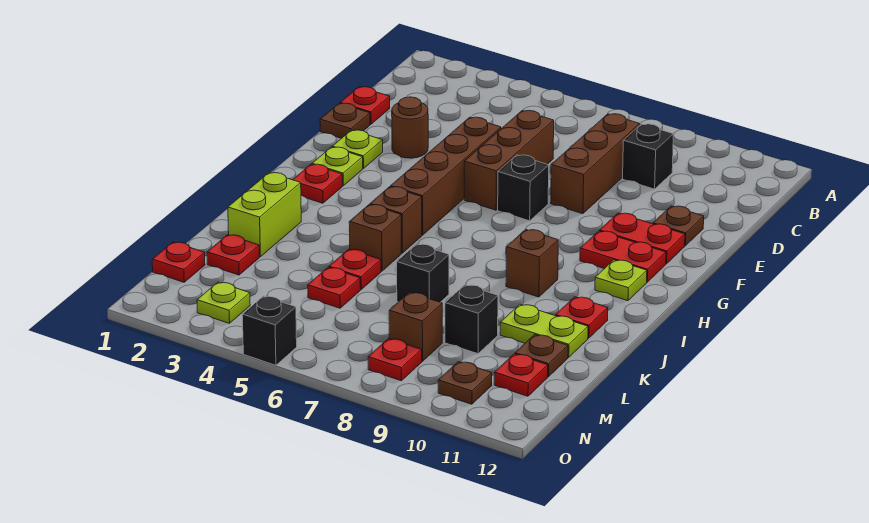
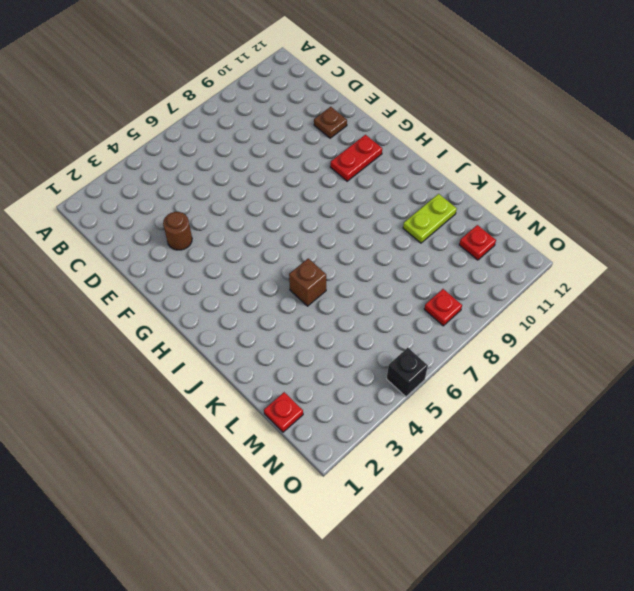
none -> brown brick C8:E8 level 1
none -> black brick C9 level 1
none -> red plate D1 level 1
none -> brown brick D6:F6 level 1

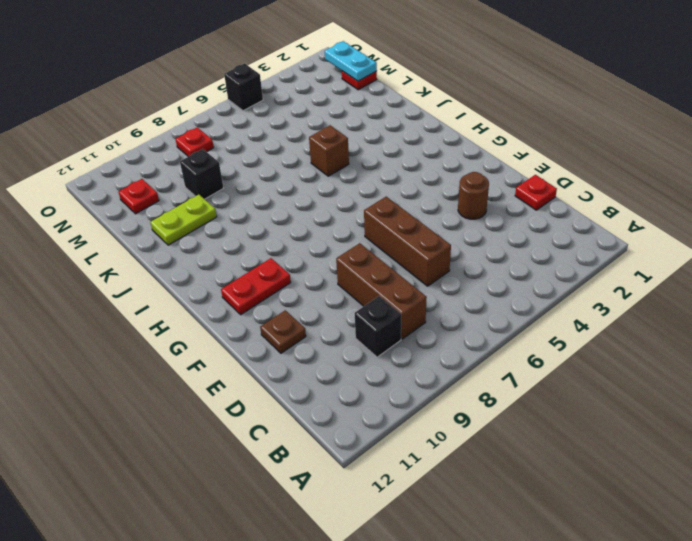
cyan plate M1:N1 level 2 -> none
none -> brown plate E1 level 1
none -> brown brick E5:H5 level 1
none -> lime plate F2 level 1
none -> black brick F7 level 1

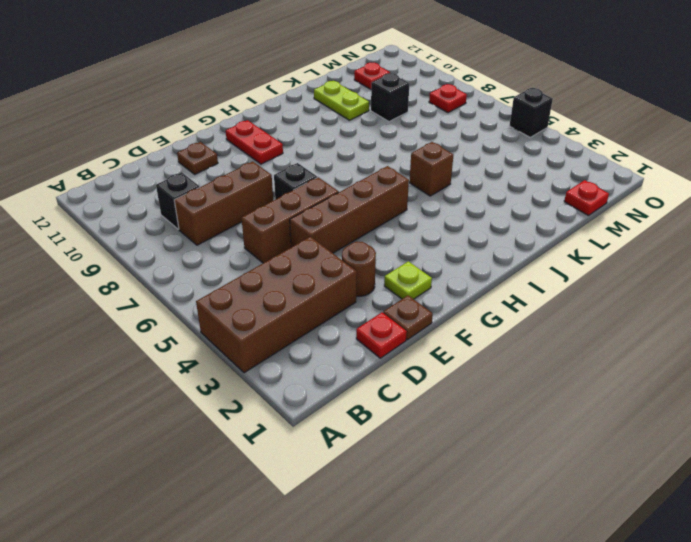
brown brick A3:D4 level 1 -> none
none -> red plate F10:F11 level 1
none -> lime plate G2 level 1
none -> red plate H2 level 1
none -> lime plate H11 level 1

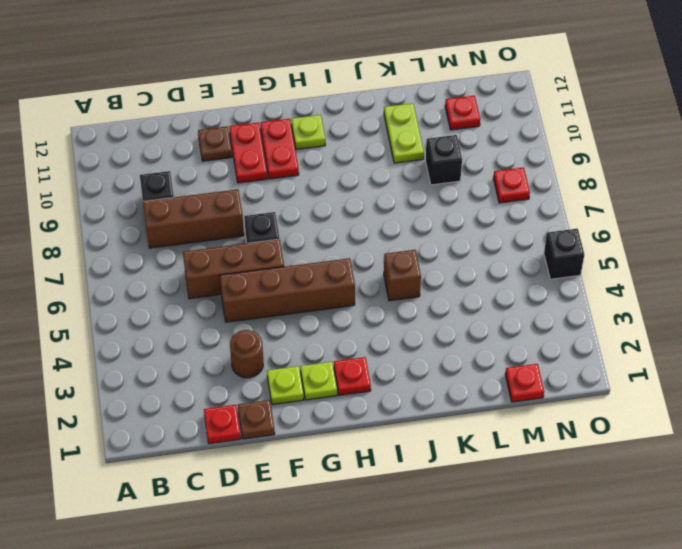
none -> brown brick I5 level 1
none -> brown brick I9 level 1
none -> lime brick J2:K2 level 1
none -> red plate J11 level 1

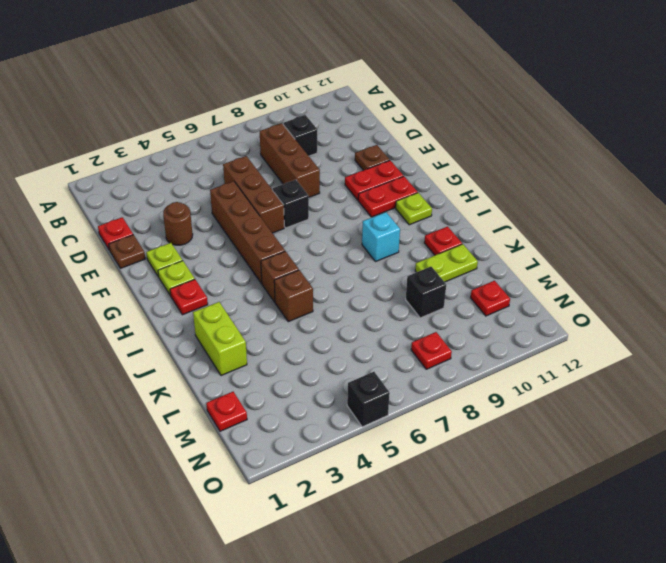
cyan brick I9 level 1 -> brown brick I9 level 1
none -> red plate K5 level 1
none -> black brick K7 level 1
none -> red plate L2 level 1
none -> red plate L5 level 1

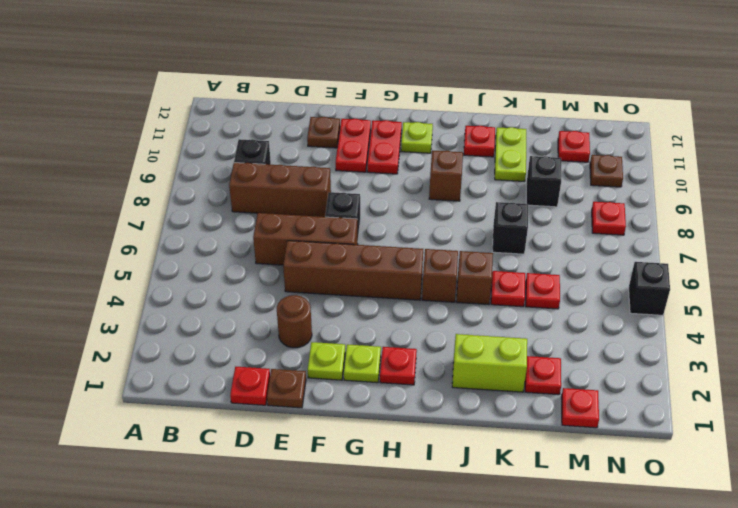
none -> brown plate L11 level 1
none -> brown brick M8 level 1
none -> lime plate N3 level 1

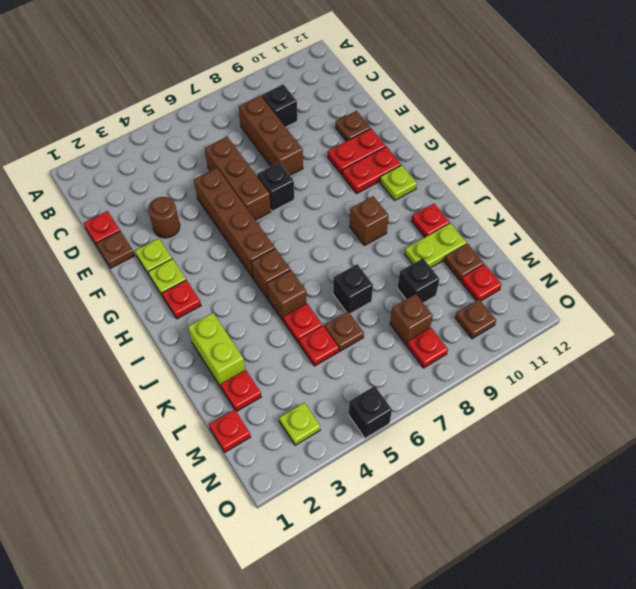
brown plate L6 level 1 -> none

